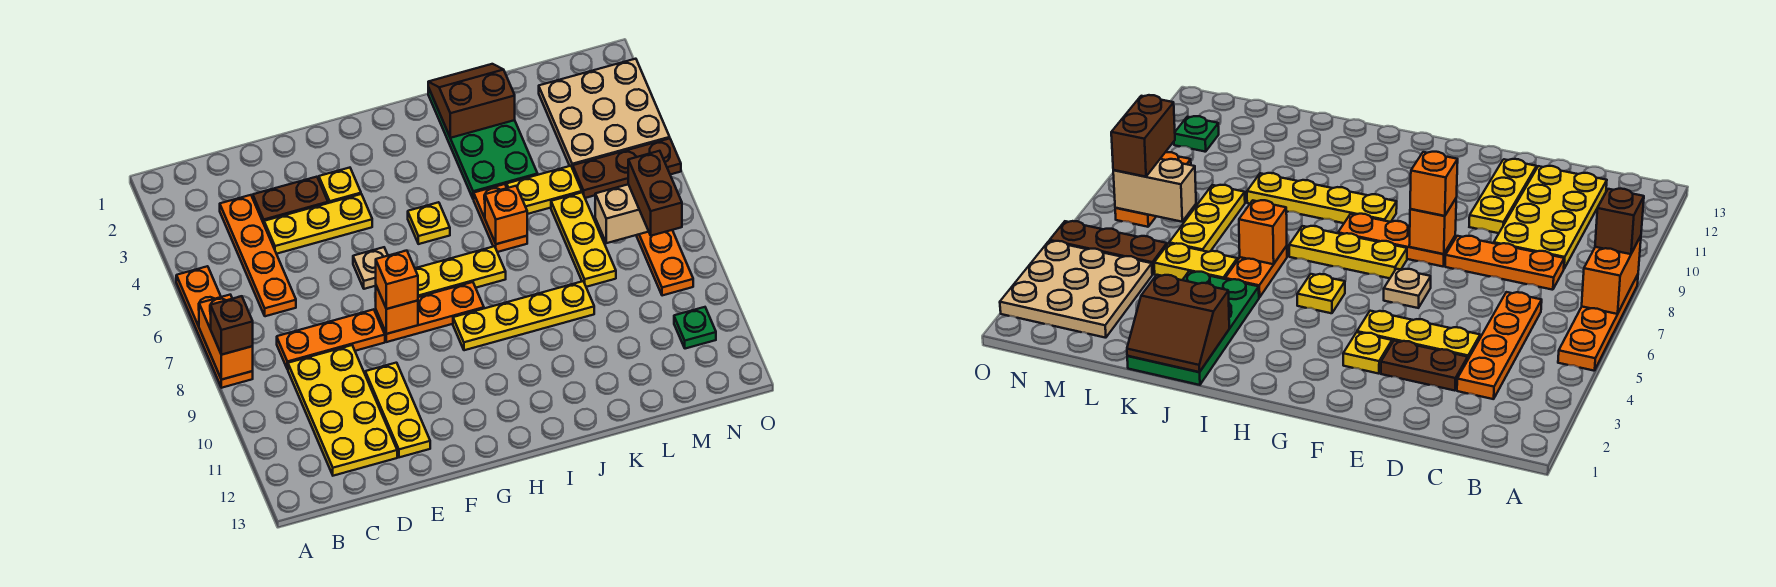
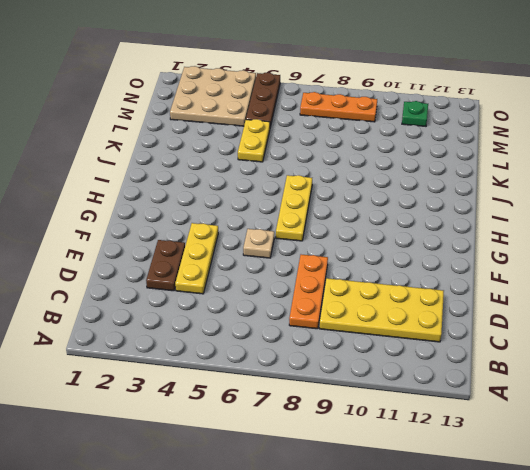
none -> orange plate A5:A8 level 1
none -> orange plate C3:C6 level 1
none -> yellow plate E10:E12 level 1

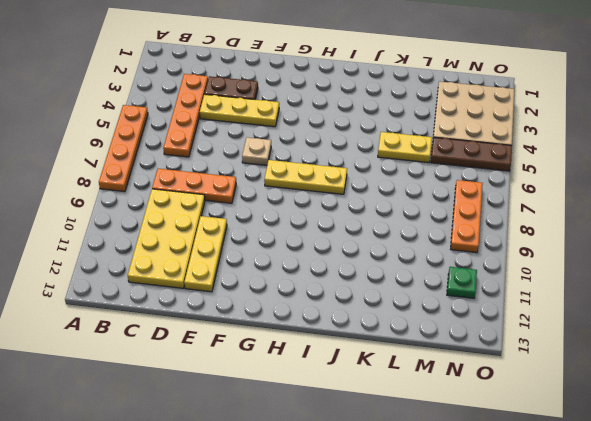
none -> yellow plate F3 level 1
none -> orange plate F8:H8 level 1
none -> yellow plate H5 level 1

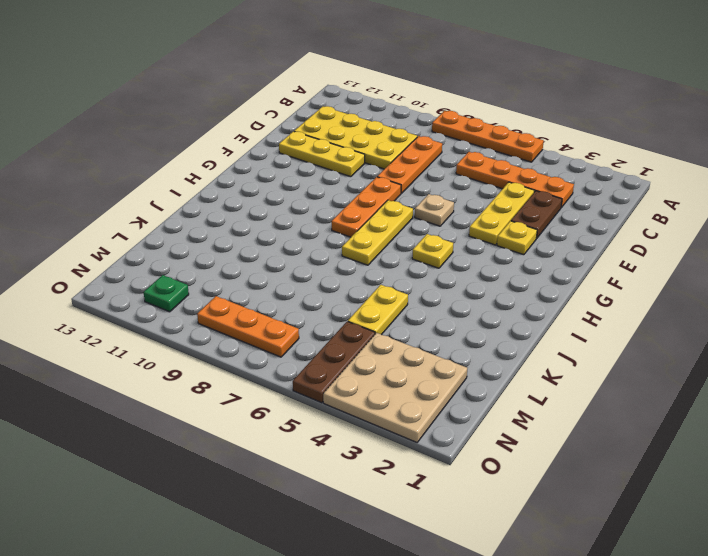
none -> yellow plate H9:K9 level 1
none -> green plate J1:K4 level 1
none -> orange plate J5:J6 level 1

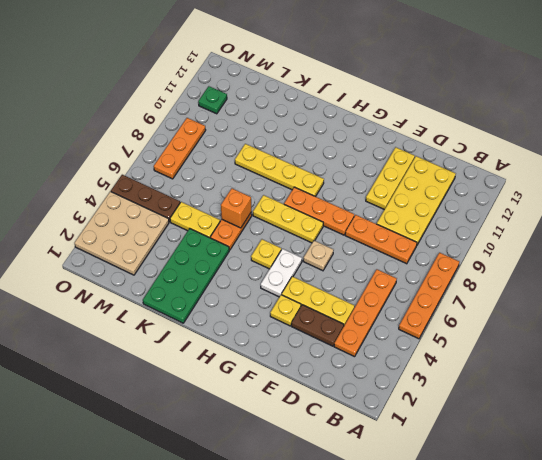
white plate G4:G5 level 1 -> none
none -> yellow plate L6:L8 level 1
none -> orange brick A7:A8 level 2
none -> orange brick F8 level 2

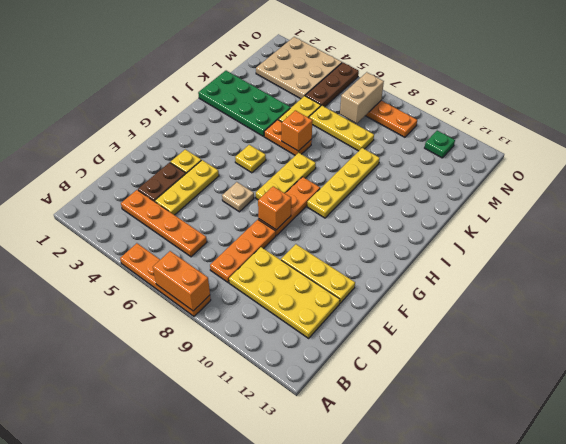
none -> brown slope J1:K2 level 2 top 2
none -> brown brick A8 level 3
none -> orange brick F8 level 3

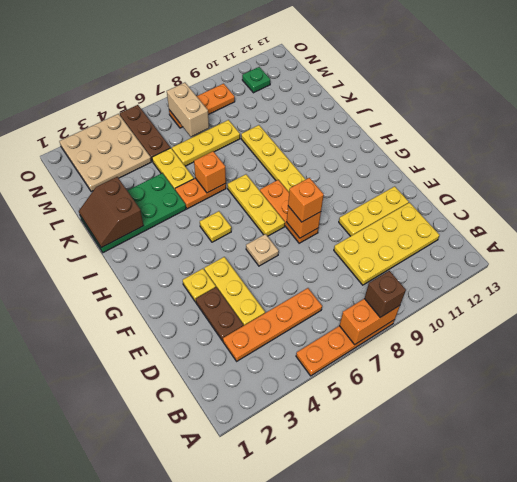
none -> orange plate C8:E8 level 1
none -> brown brick N7:N8 level 3

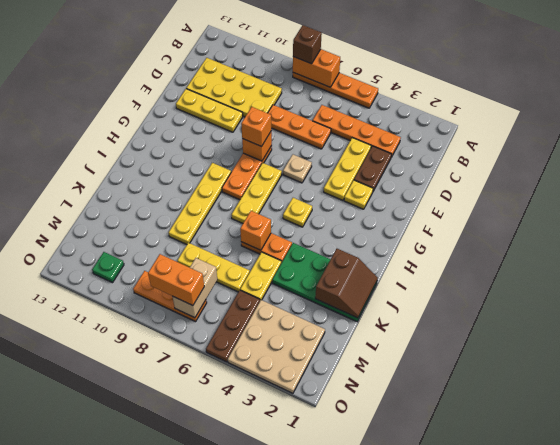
orange plate D6:D8 level 1 -> orange plate C8:E8 level 1
orange brick N7:N8 level 3 -> brown brick N7:N8 level 3

